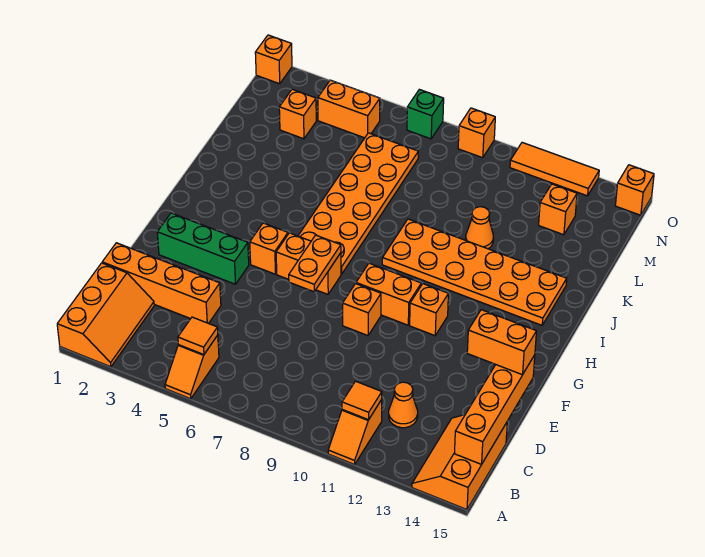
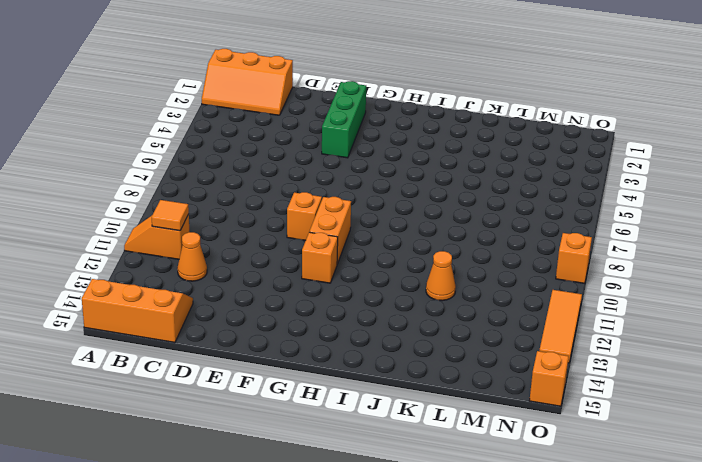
none -> orange slope A5:B5 level 1 top B
none -> orange brick D1:D4 level 1
none -> orange brick G5 level 1

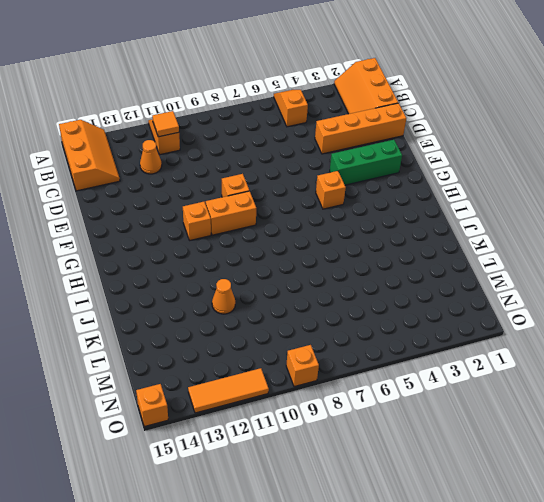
none -> orange brick G6:G7 level 1
none -> orange plate H6:M7 level 1
none -> orange plate I9:J14 level 1

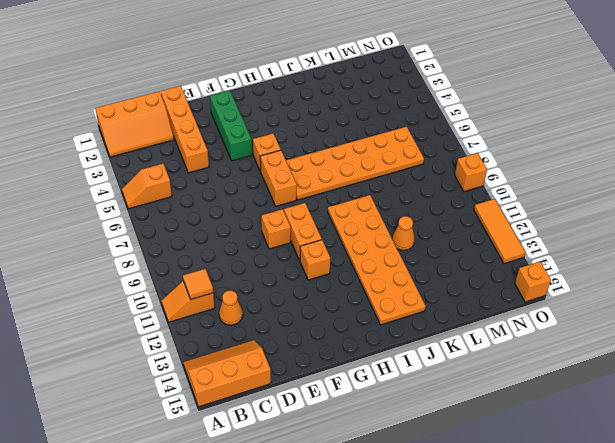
none -> orange brick M3 level 1
none -> orange brick M13 level 1
none -> orange brick N4:N5 level 1

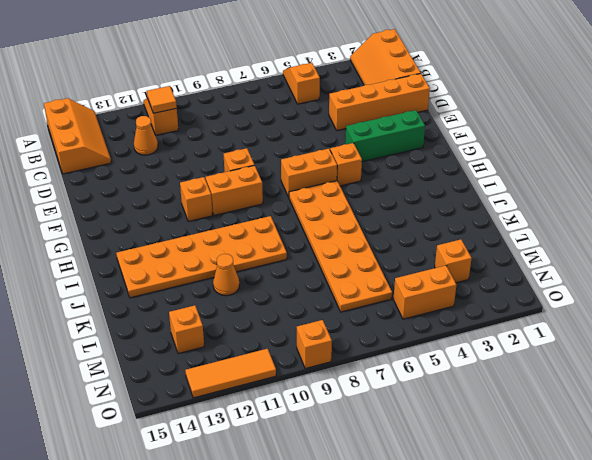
none -> orange brick O1 level 1
none -> green brick O7 level 1
none -> orange brick O15 level 1

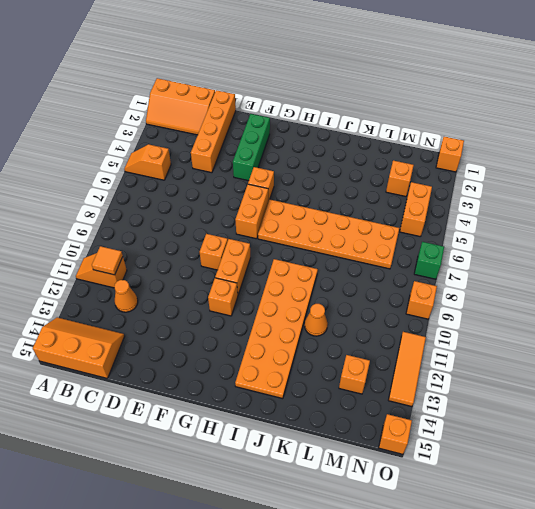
none -> orange tile B5 level 2
none -> orange brick B15:E15 level 2
none -> orange plate F7:G7 level 2

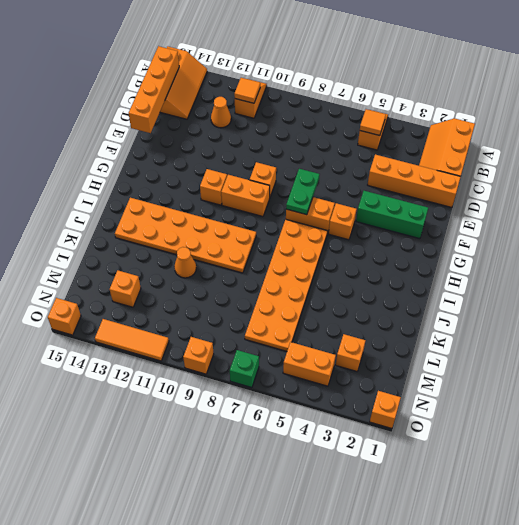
green plate F7:G7 level 2 -> orange plate F7:G7 level 2
none -> orange brick E14:E15 level 3

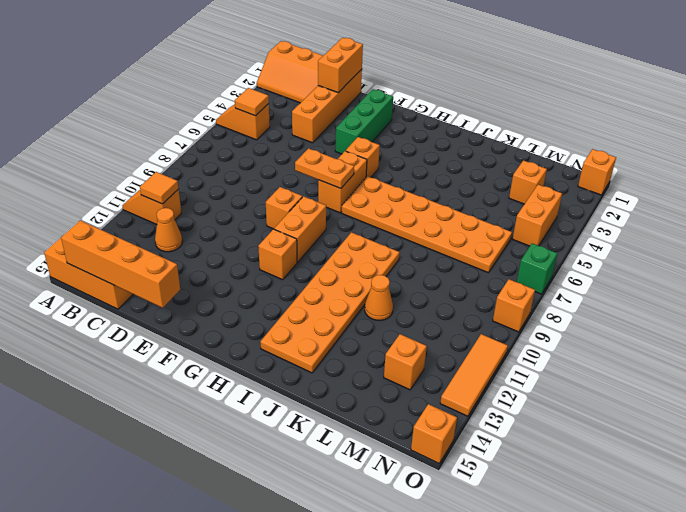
orange brick D1:D2 level 2 -> orange brick E14:E15 level 3

